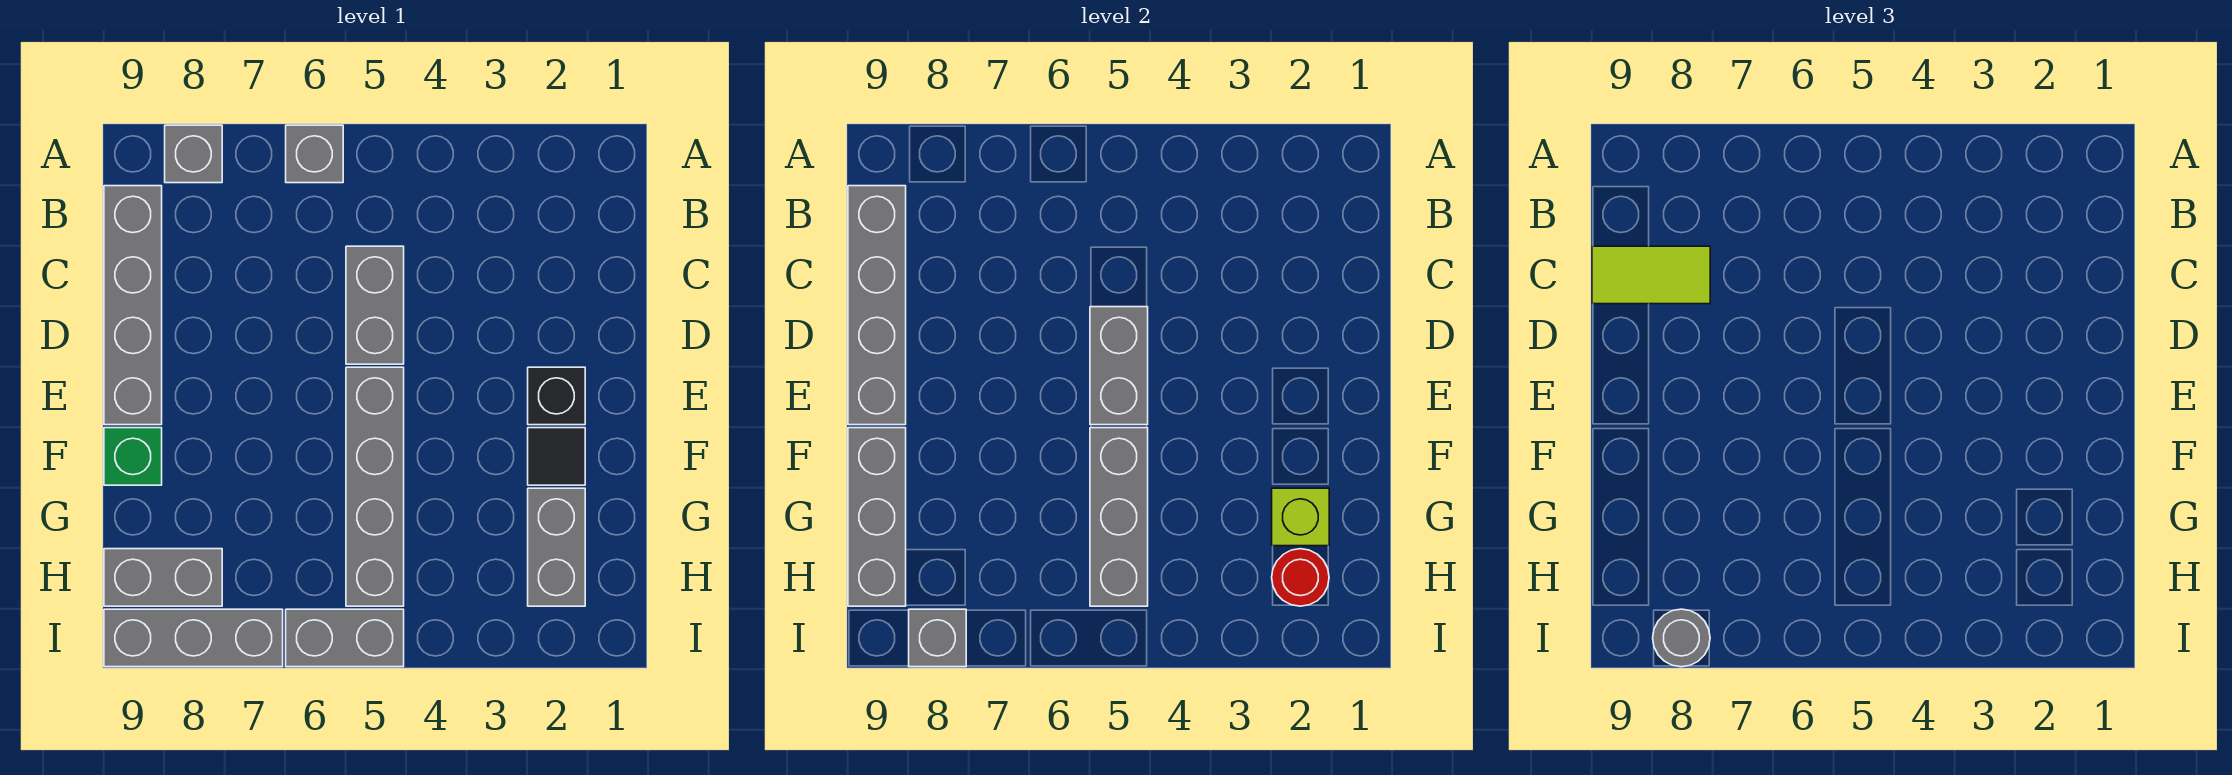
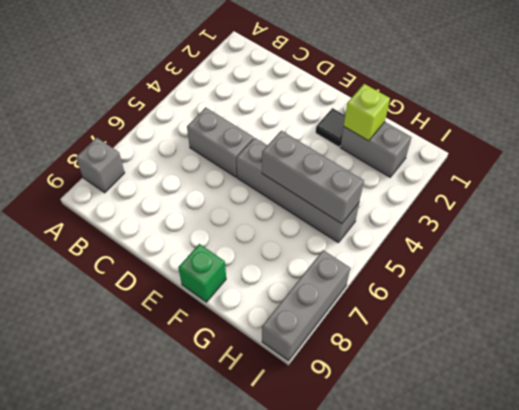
none -> grey brick A6 level 1
none -> grey brick B9:E9 level 1
none -> black brick E2 level 1

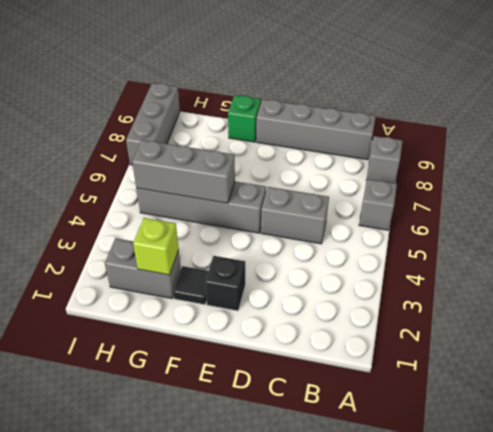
none -> grey brick H8:H9 level 1
none -> grey brick I5:I6 level 1
none -> grey brick B9:E9 level 2

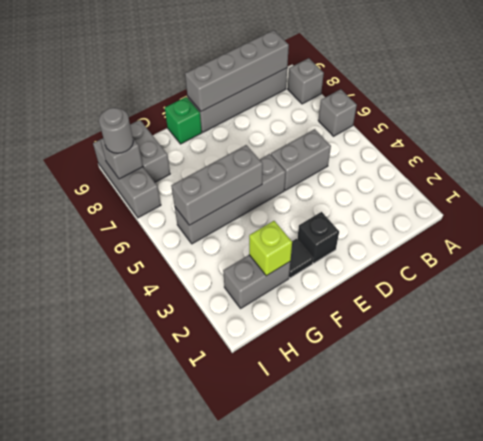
none -> grey brick I5:I6 level 1
none -> grey brick D5:E5 level 2
none -> grey brick F9:H9 level 2

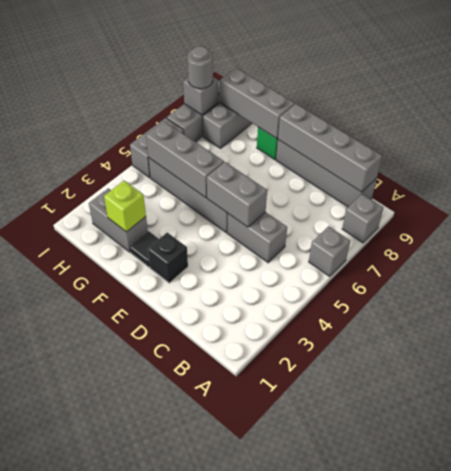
none -> red round brick H2 level 2
none -> lime tile C8:C9 level 3

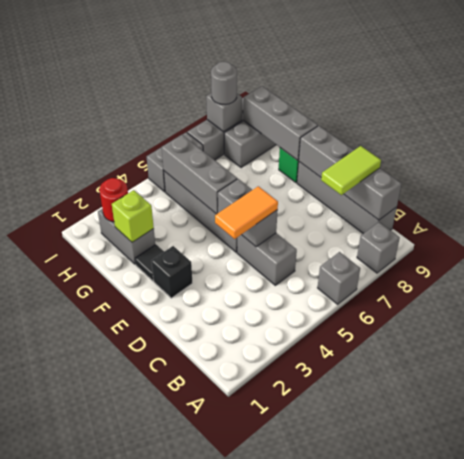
orange tile D4:D5 level 3 -> none

